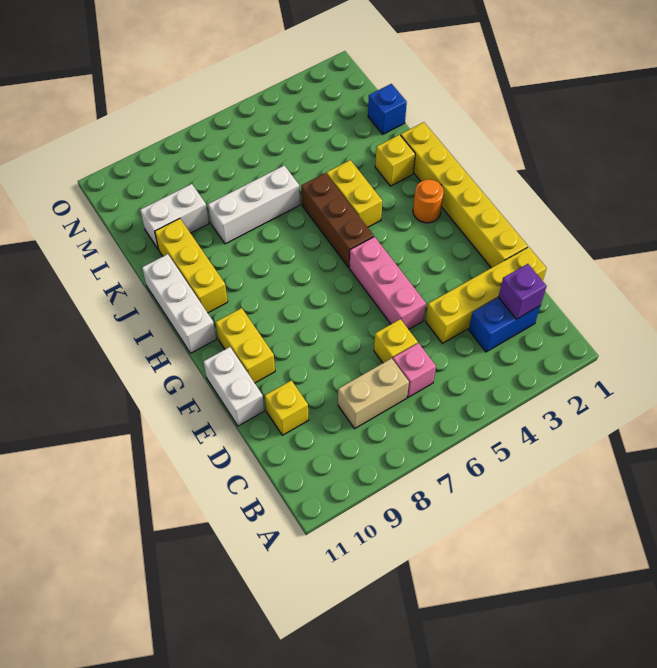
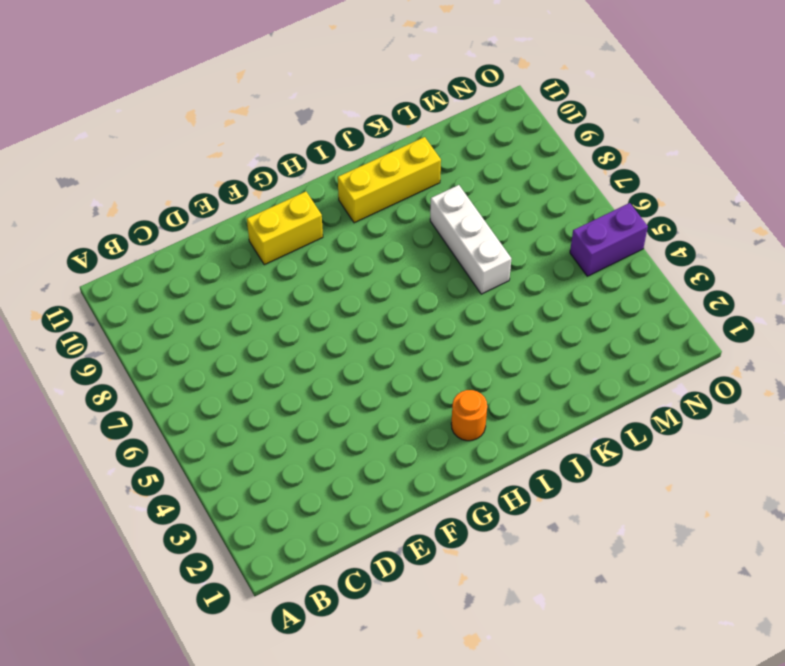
purple brick N5:O5 level 1 -> none
none -> blue brick C2:C3 level 1
none -> pink brick C6 level 1
none -> tan brick C7:C8 level 1

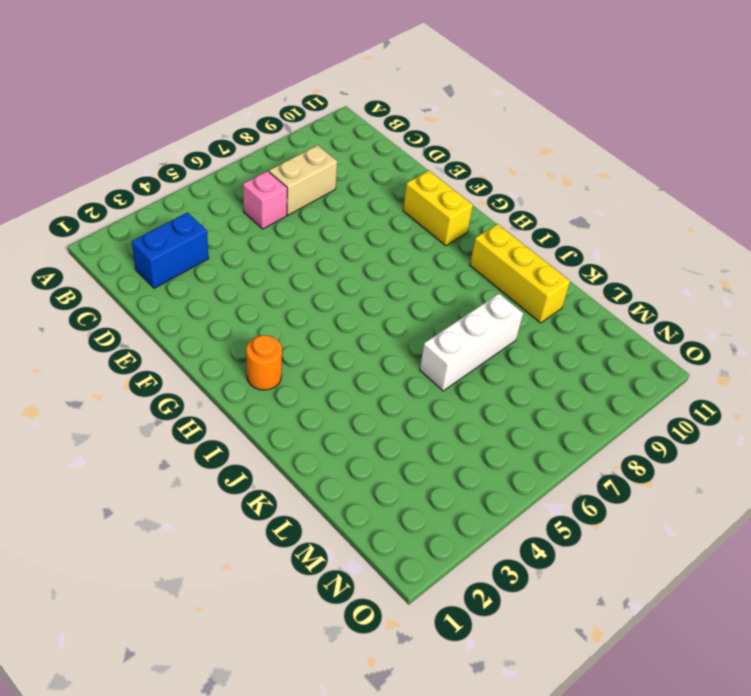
none -> yellow brick D1:D4 level 1
none -> yellow brick D6 level 1
none -> yellow brick D10 level 1

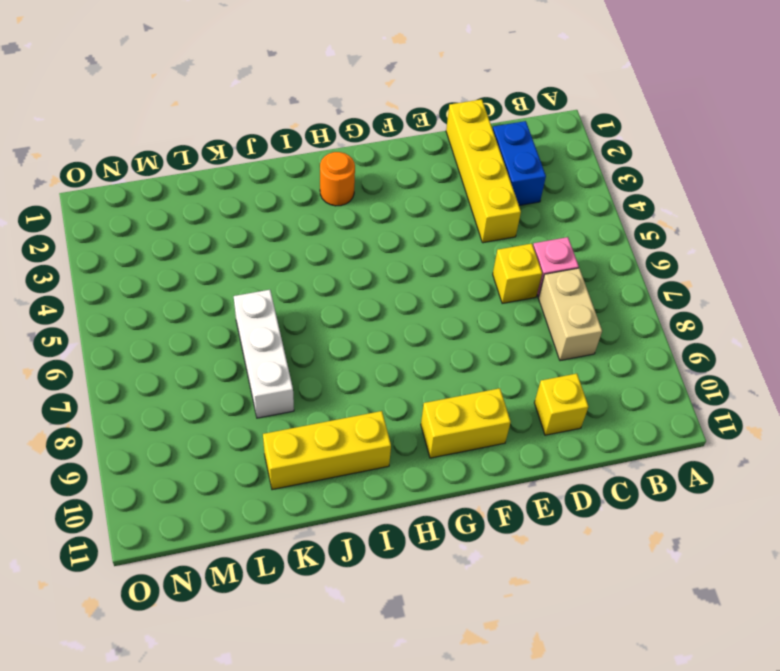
none -> yellow brick E1:J1 level 1
none -> pink brick E5:G5 level 1
none -> white brick E11:F11 level 1

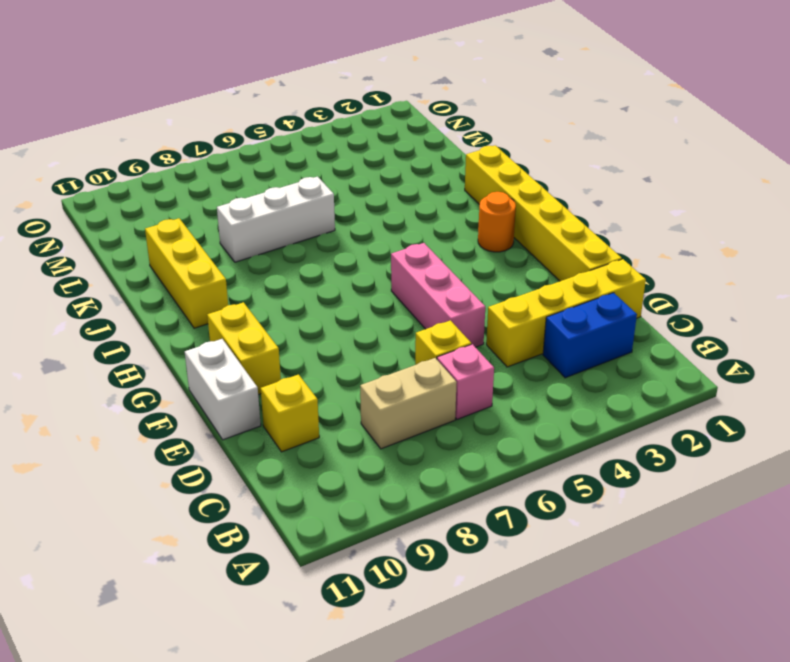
none -> brown brick H5:J5 level 1
none -> white brick H11:J11 level 1
none -> yellow brick I4:J4 level 1

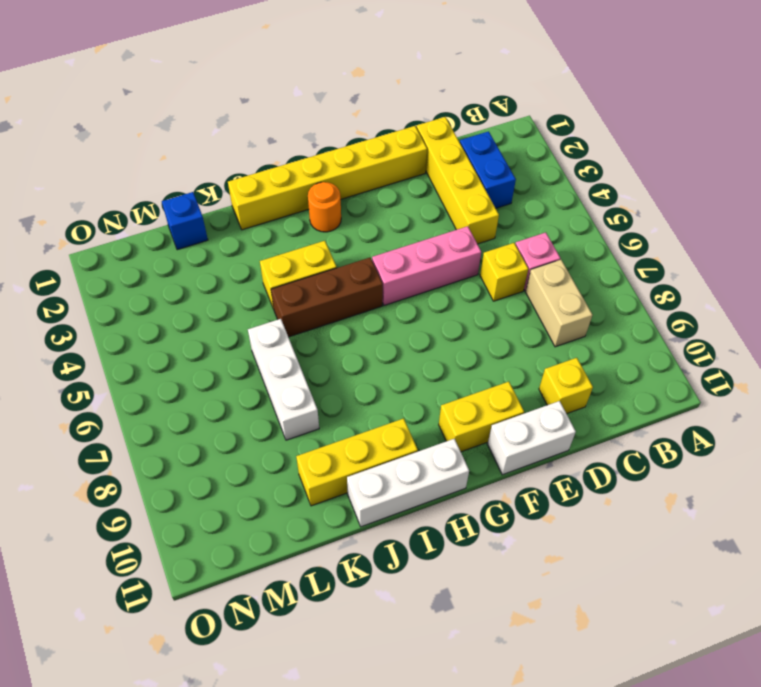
none -> yellow brick J2 level 1
none -> white brick L9:L10 level 1
none -> purple brick C2 level 2

